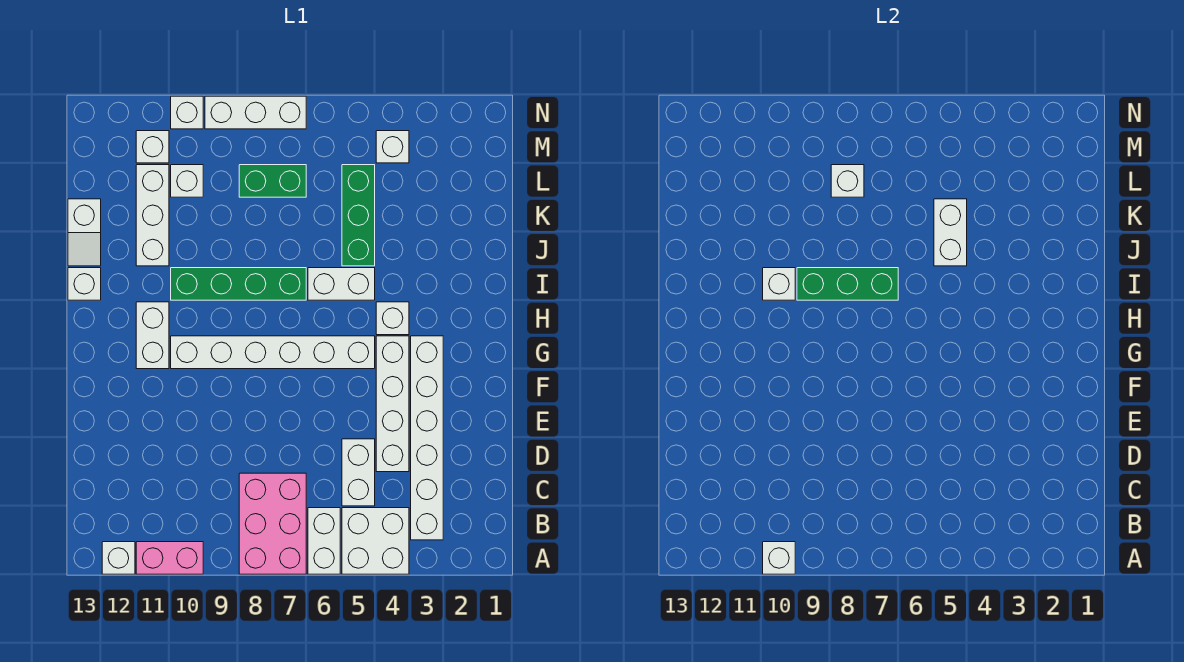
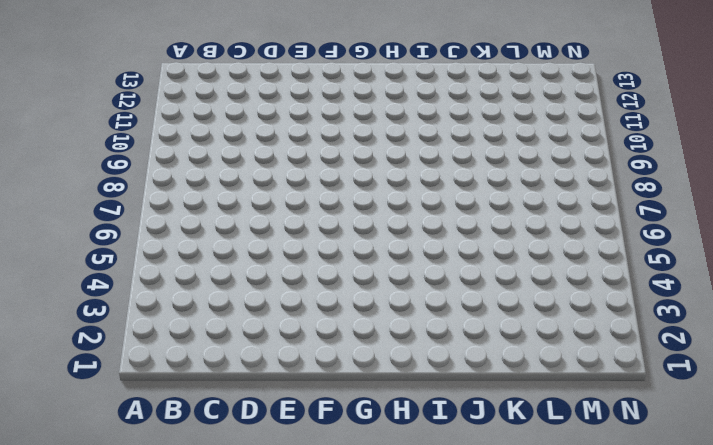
none -> white brick A4:B5 level 1
none -> white brick A6:B6 level 1
none -> pink brick A7:C8 level 1

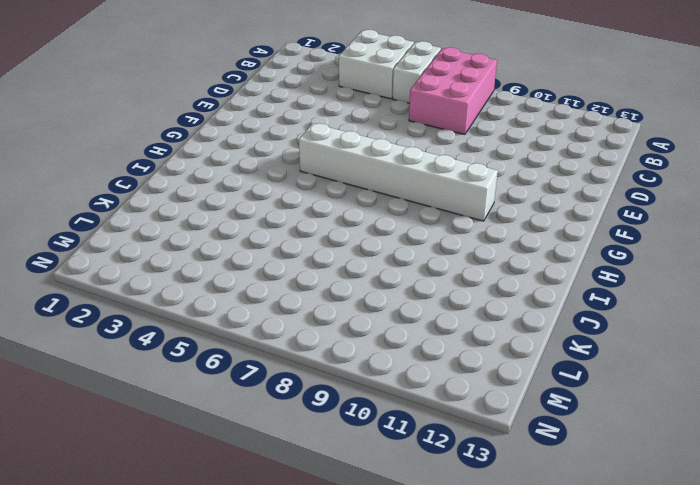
none -> pink brick A10:A11 level 1
none -> white brick A12 level 1
none -> white brick B3:G3 level 1

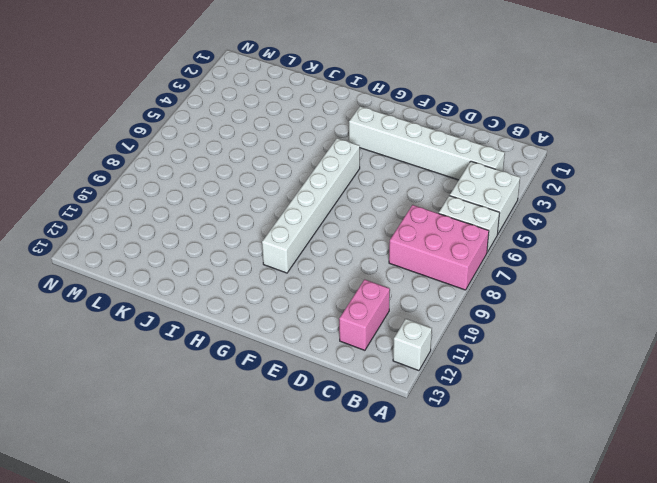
pink brick C11:C12 level 1 -> pink brick A10:A11 level 1
none -> white brick C5:D5 level 1
none -> white brick D4:G4 level 1
none -> white brick G11:H11 level 1

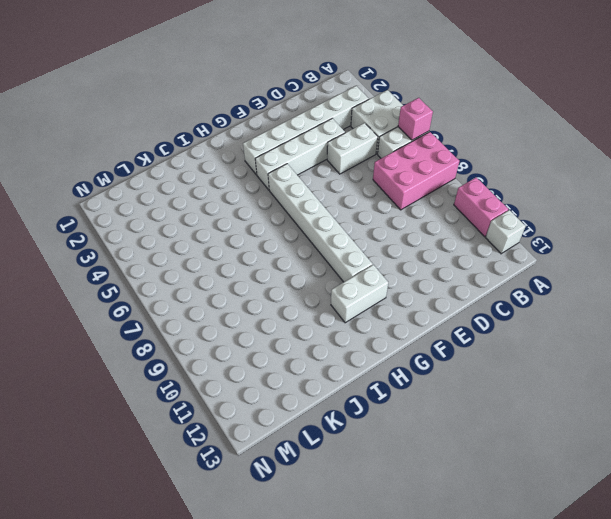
pink brick A6 level 2 -> none
none -> white brick H4 level 1
none -> white brick I5:I6 level 1
none -> green brick I7:I10 level 1

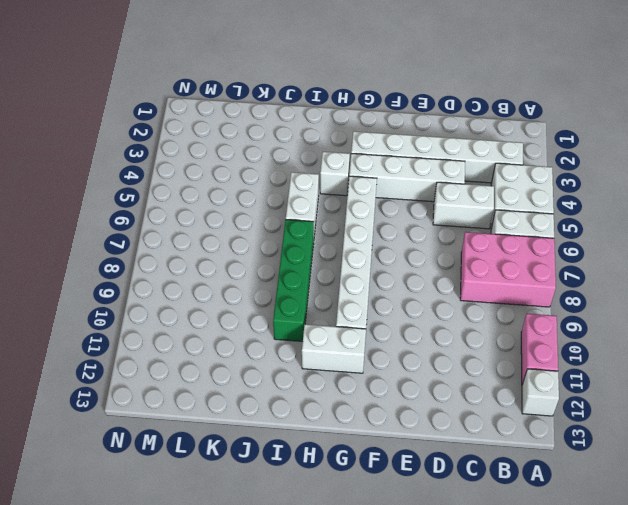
none -> white brick I13 level 1
none -> green brick J5:L5 level 1
none -> white brick J11:L11 level 1

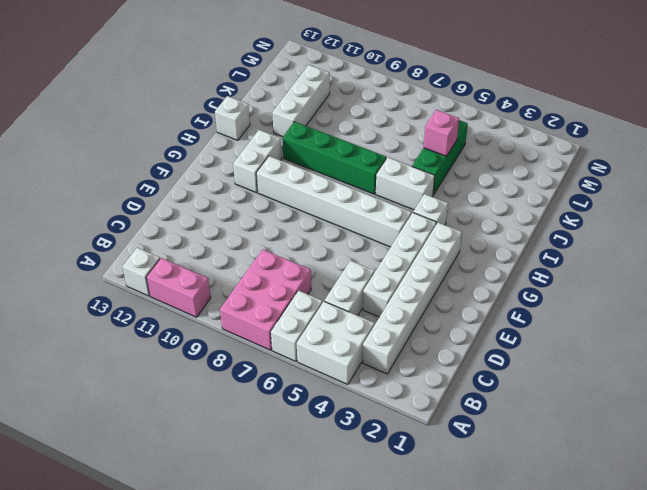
pink brick K5 level 2 -> white brick J5:K5 level 2
none -> white slope J13:K13 level 1 top K
none -> green brick L7:L8 level 1
none -> white brick L10 level 1

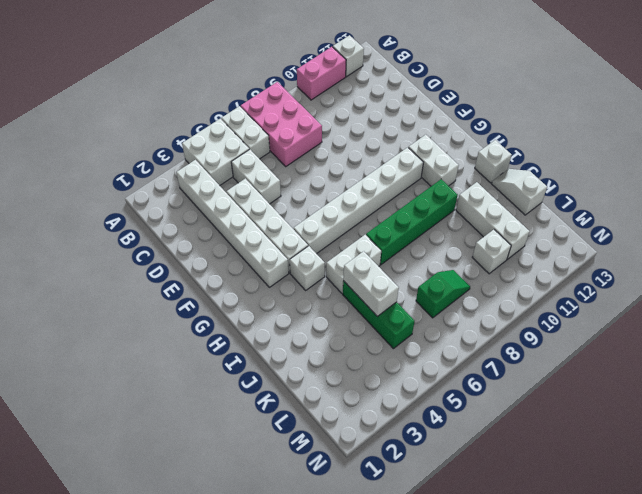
green slope L7:L8 level 1 top 7 -> green brick L7:L8 level 1
none -> white brick M4 level 1
none -> white brick M11 level 1
none -> white brick N7:N9 level 1

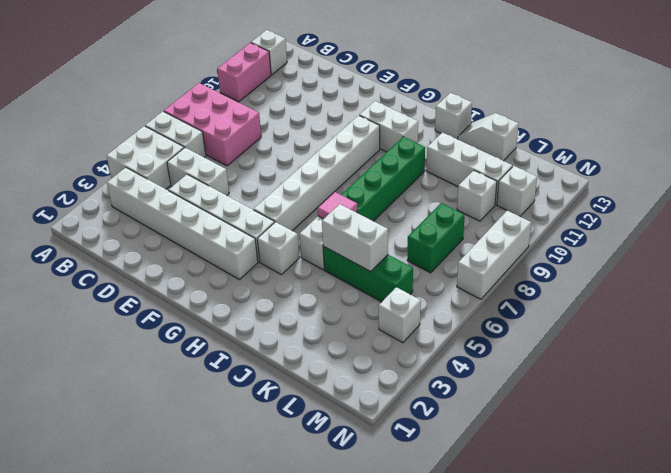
pink tile I6 level 2 -> none
none -> white brick N10 level 1
none -> white brick A10 level 2
none -> green brick I7:I9 level 2

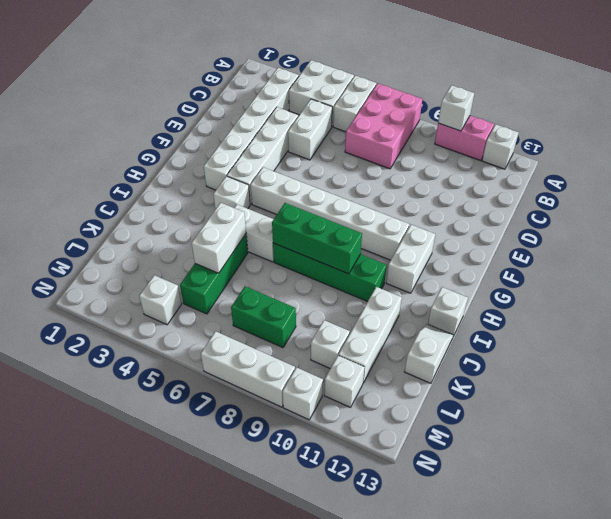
none -> white brick I10 level 2
none -> white brick L8 level 2

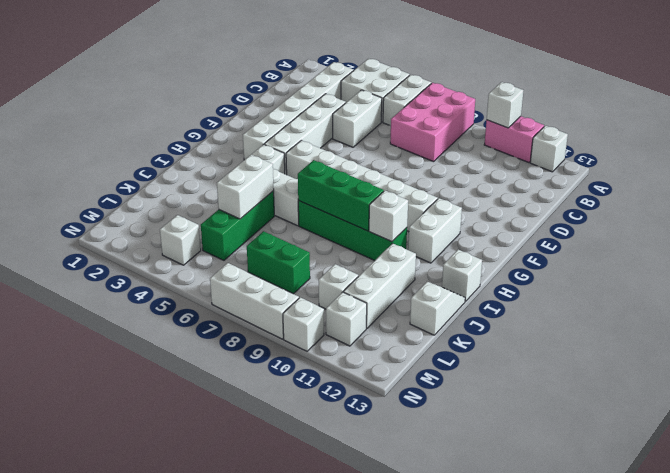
none -> white brick L8 level 2

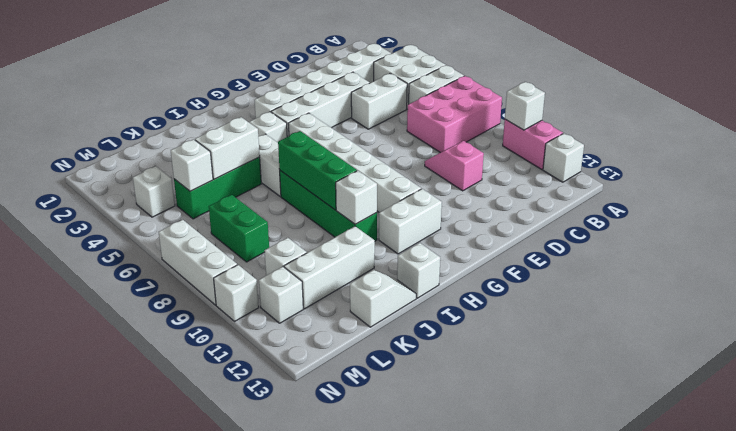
pink slope D9:D10 level 1 top 10 -> none
white brick L5 level 2 -> white brick L8 level 2

